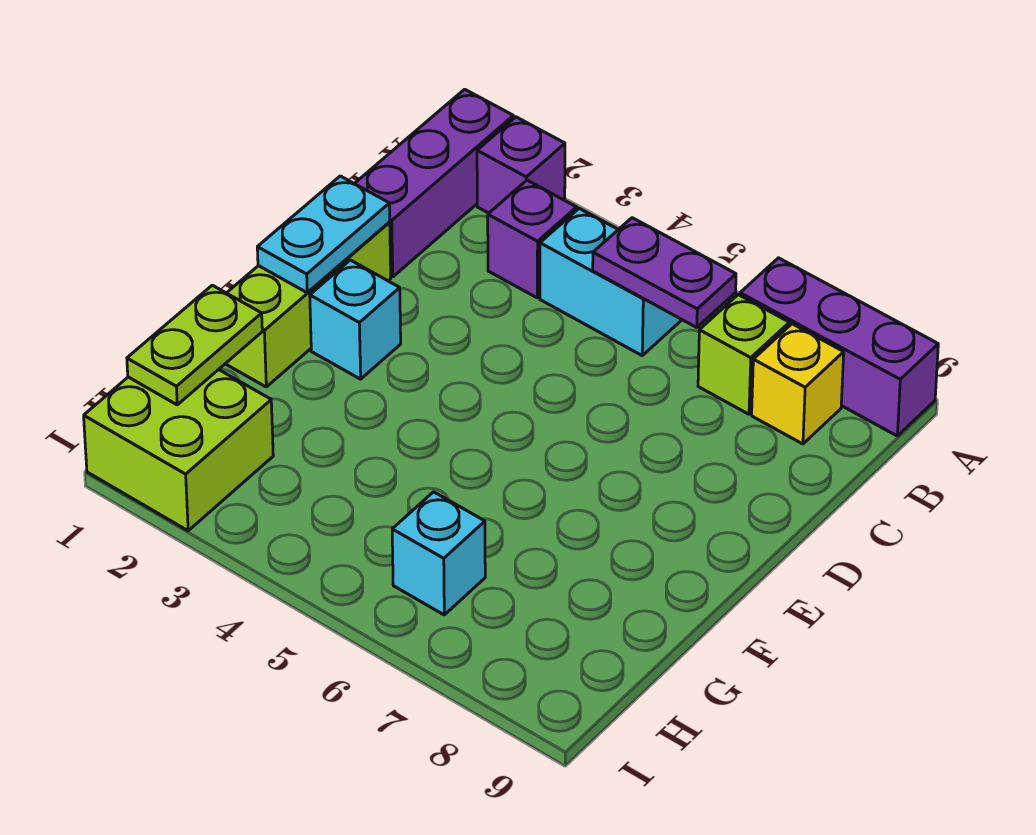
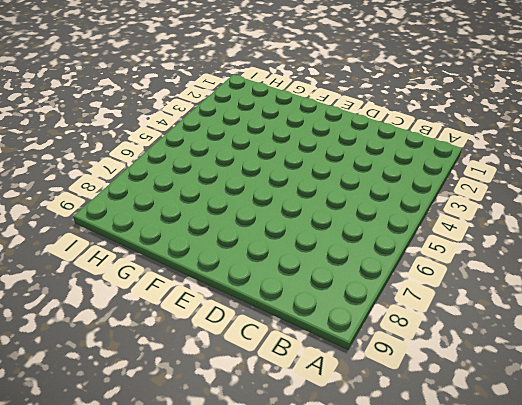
none -> purple brick A1:C1 level 1
none -> purple brick A2 level 1
none -> purple brick A7:A9 level 1

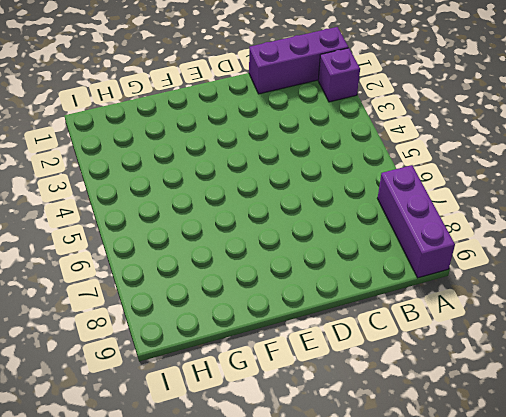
none -> purple brick B3 level 1
none -> cyan brick B4:B5 level 1
none -> lime brick B7 level 1

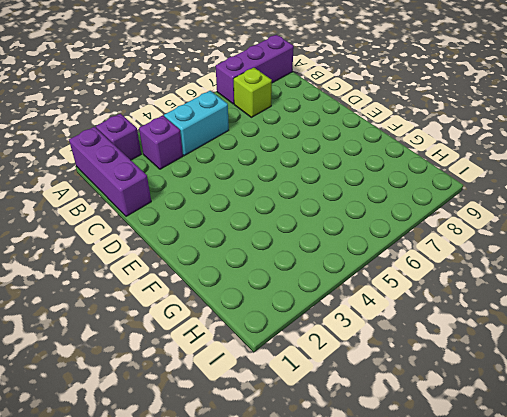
none -> yellow brick B8 level 1
none -> lime brick D1:F1 level 1
none -> cyan brick E2 level 1

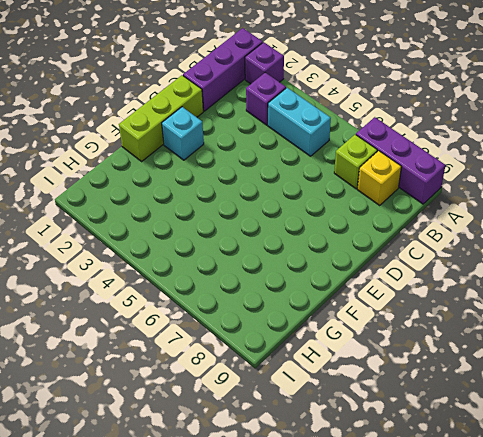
none -> lime brick H1:I2 level 1
none -> cyan brick H6 level 1
none -> purple plate B5:B6 level 2

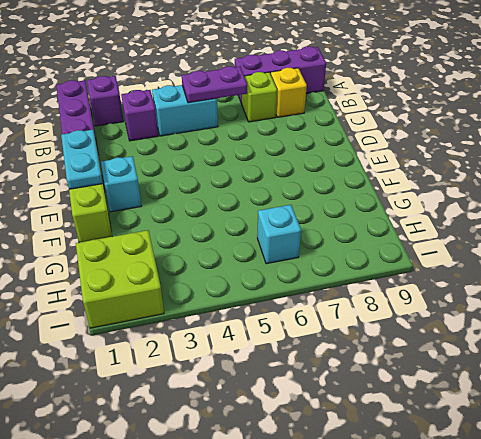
none -> lime plate G1:H1 level 2

